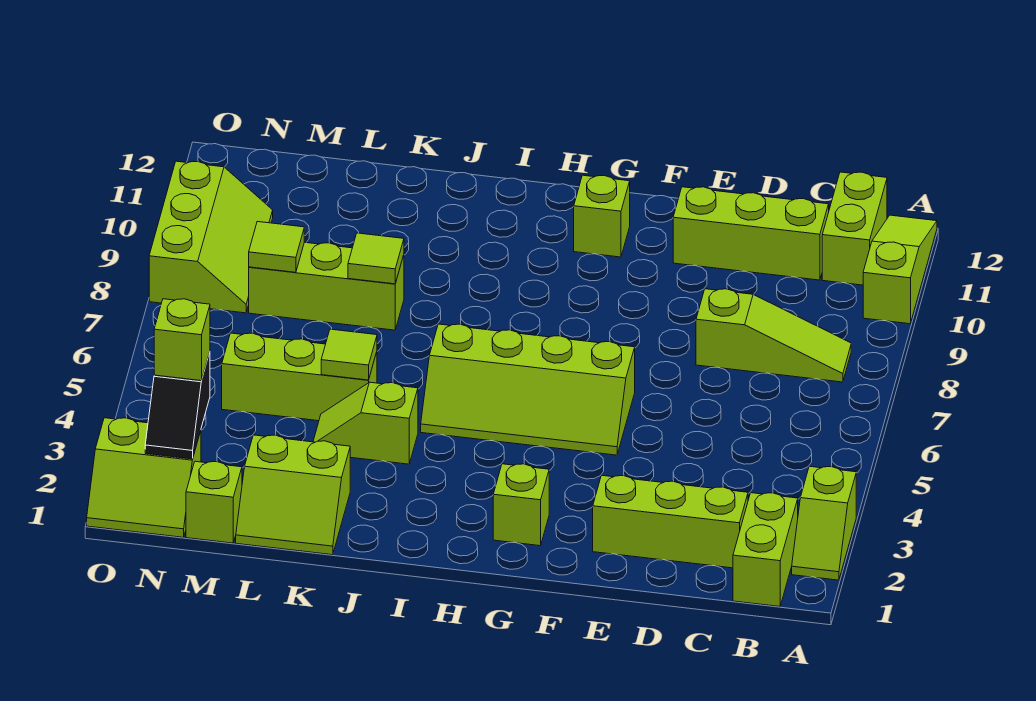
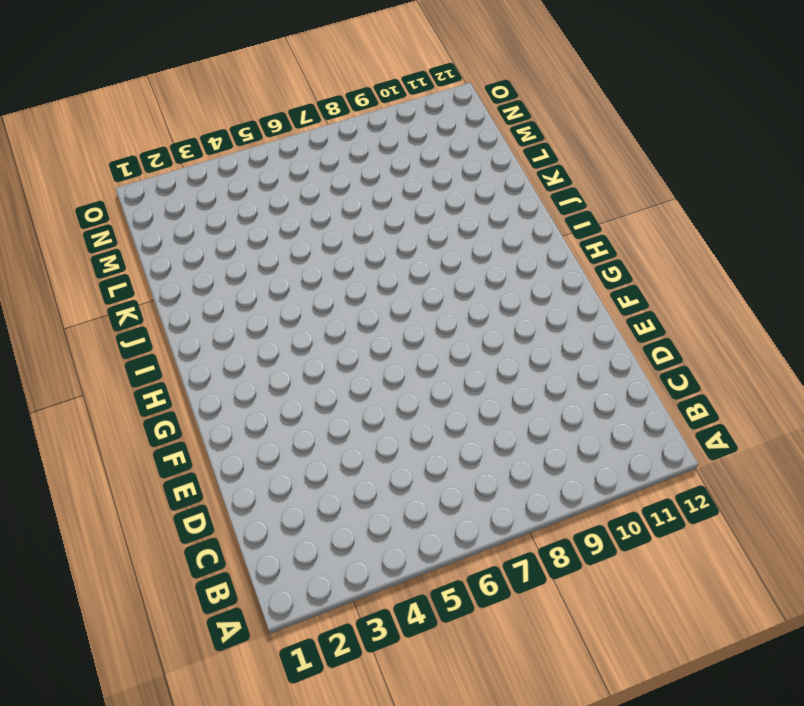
none -> lime slope A2:A3 level 1 top 3
none -> lime slope A10:A12 level 1 top 10
none -> lime brick B1:B2 level 1

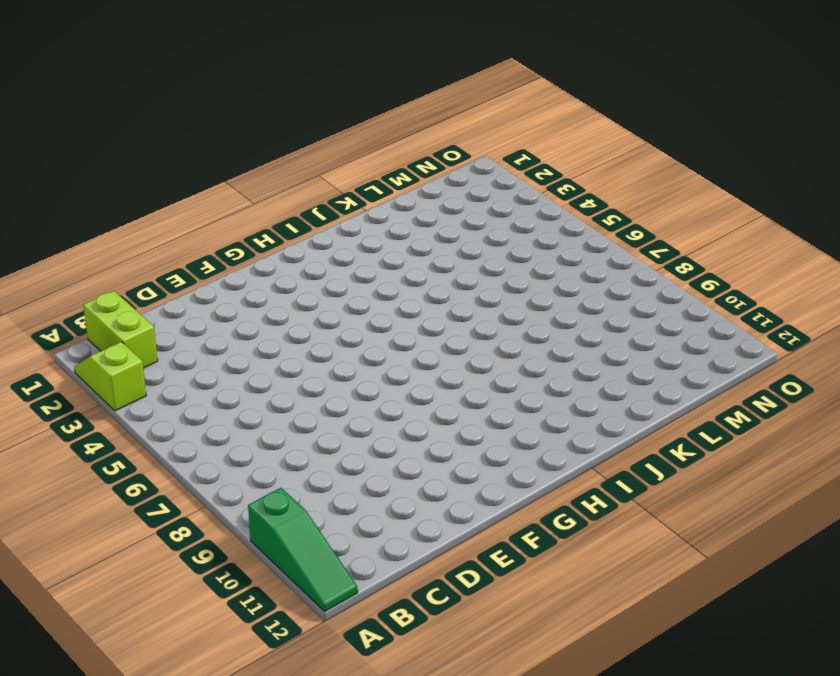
green slope A10:A12 level 1 top 10 -> lime slope A10:A12 level 1 top 10
none -> lime slope B8:D8 level 1 top D
none -> lime brick B11:B12 level 1
none -> lime brick C2:E2 level 1

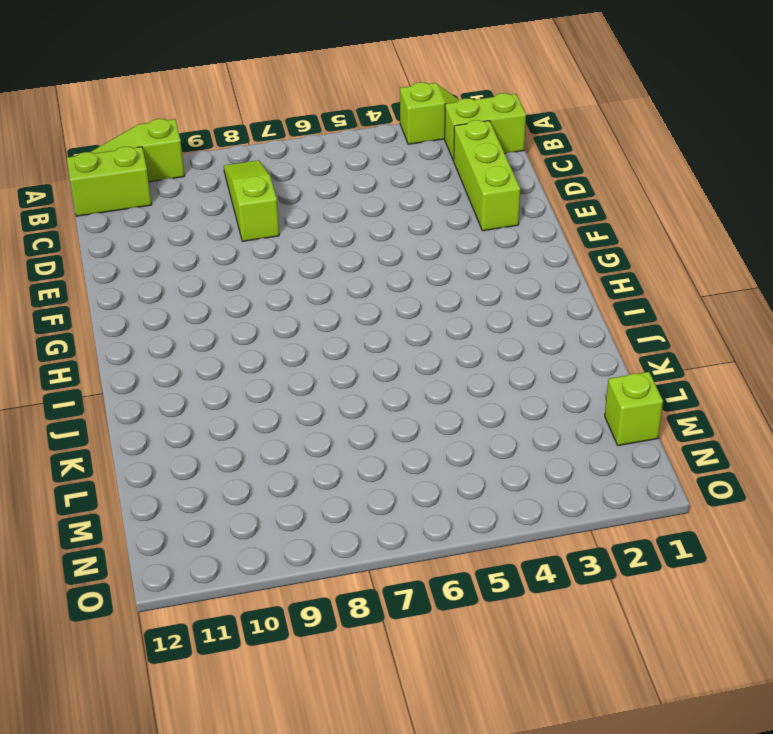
none -> lime brick C11:E11 level 1
none -> lime slope F5:I6 level 1 top 6
none -> lime brick G2 level 1

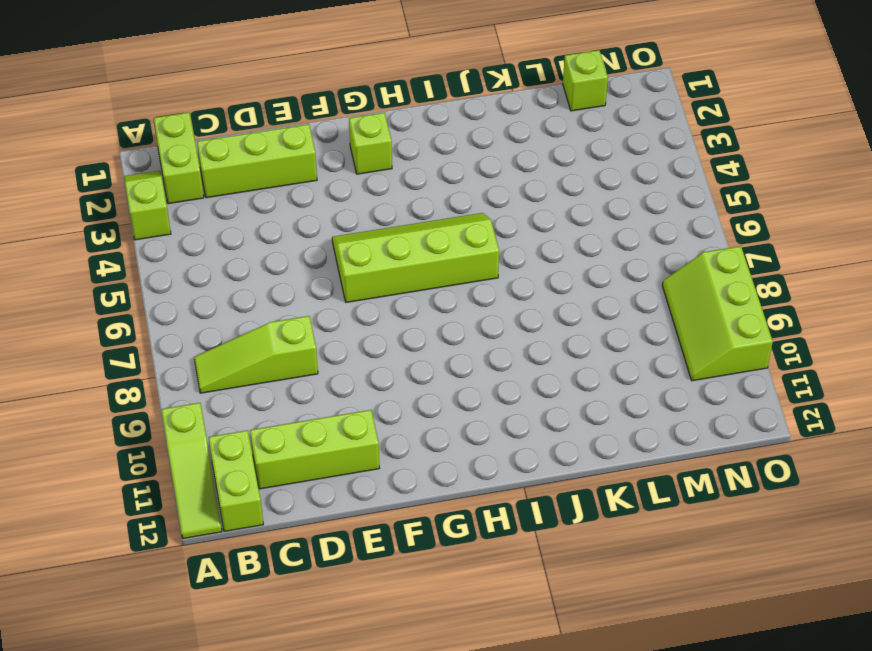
none -> lime brick G11 level 1
none -> lime slope J4:K4 level 1 top J
none -> lime slope K1:L2 level 1 top 2

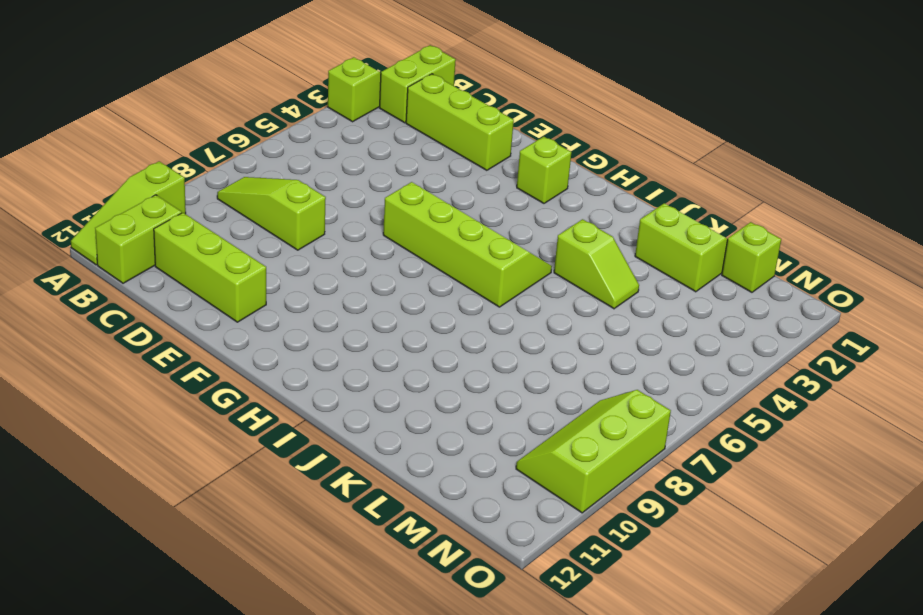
none -> lime brick G11 level 1
none -> lime brick K5:M5 level 1
none -> lime brick K8:M8 level 1

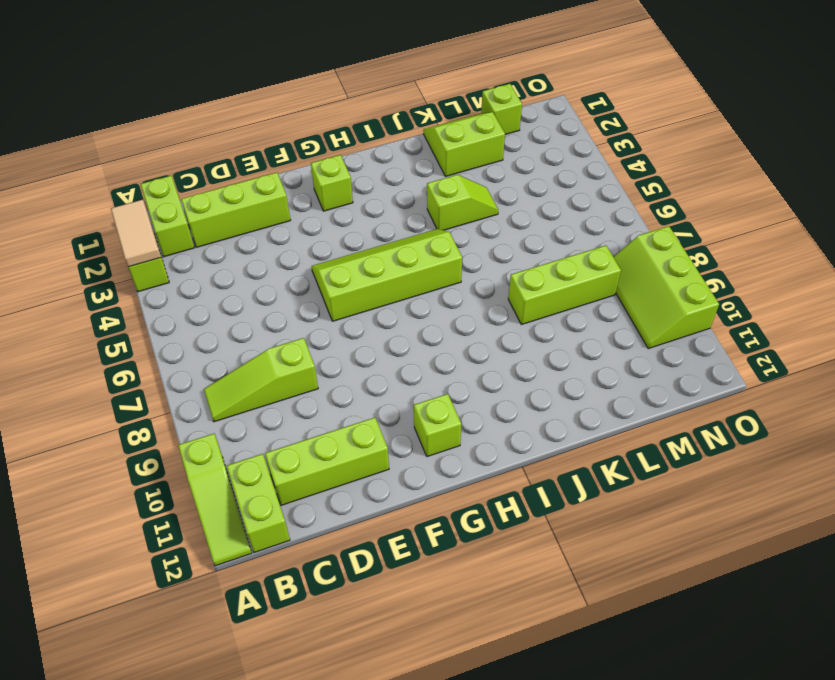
tan tile A2:A3 level 2 -> none
none -> lime brick K5:M5 level 1
none -> lime slope N1:O2 level 1 top 2
none -> lime tile K5 level 2

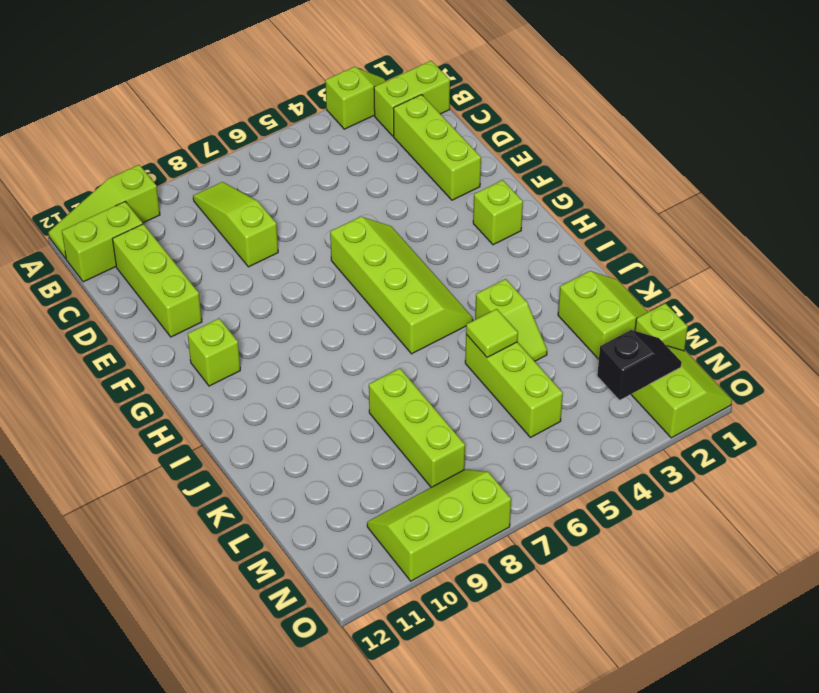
none -> lime tile K8 level 2
none -> lime tile M8 level 2
none -> lime brick N3 level 3

